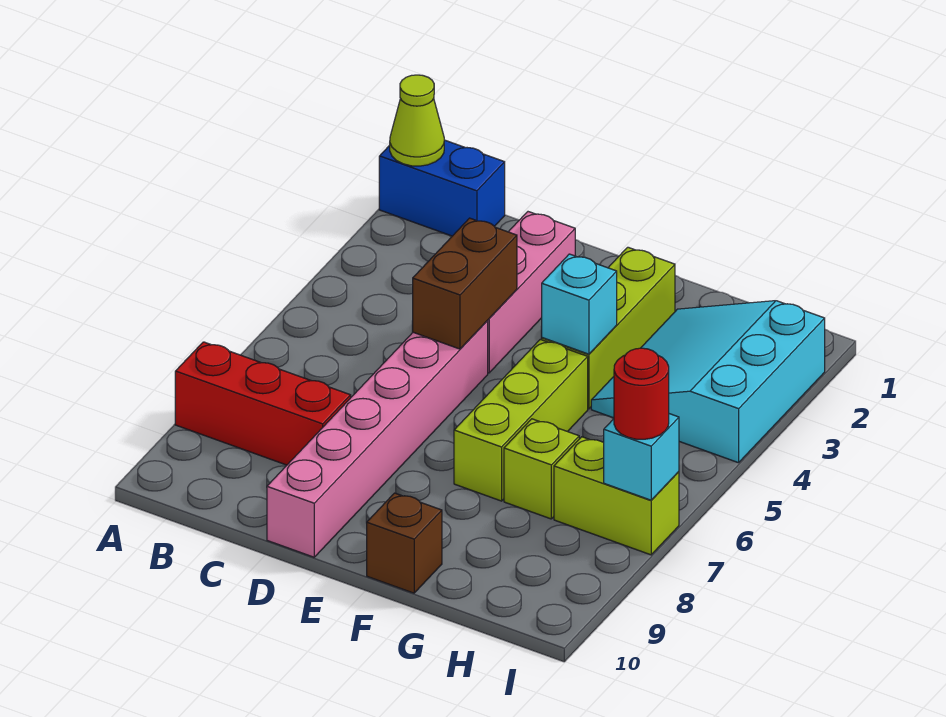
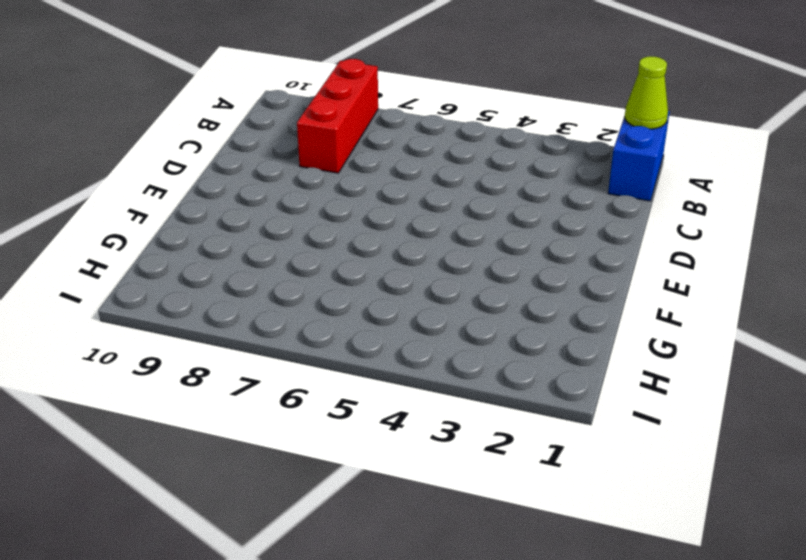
none -> pink brick D2:D4 level 1
none -> pink brick D5:D10 level 1
none -> lime brick F2:F4 level 1

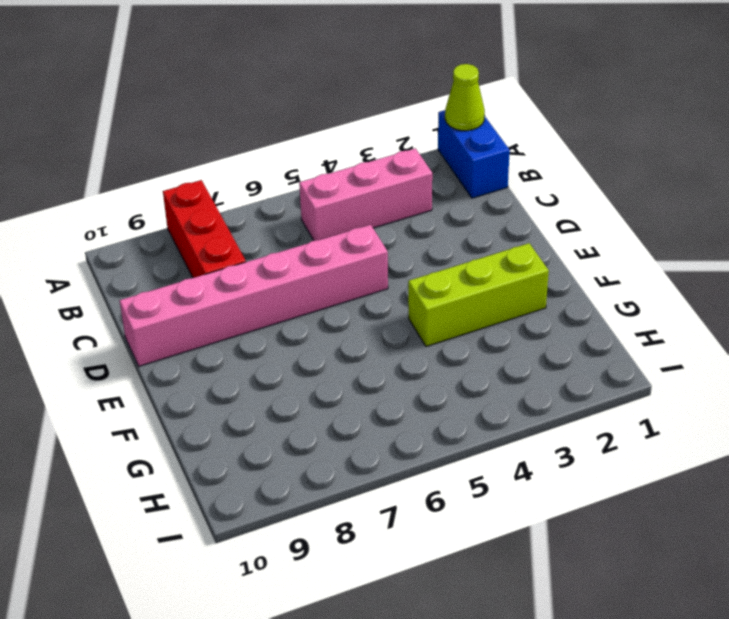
pink brick B3:B5 level 1 -> pink brick D2:D4 level 1
none -> lime brick F5:F7 level 1
none -> brown brick F10 level 1
none -> cyan slope G2:I4 level 1 top I

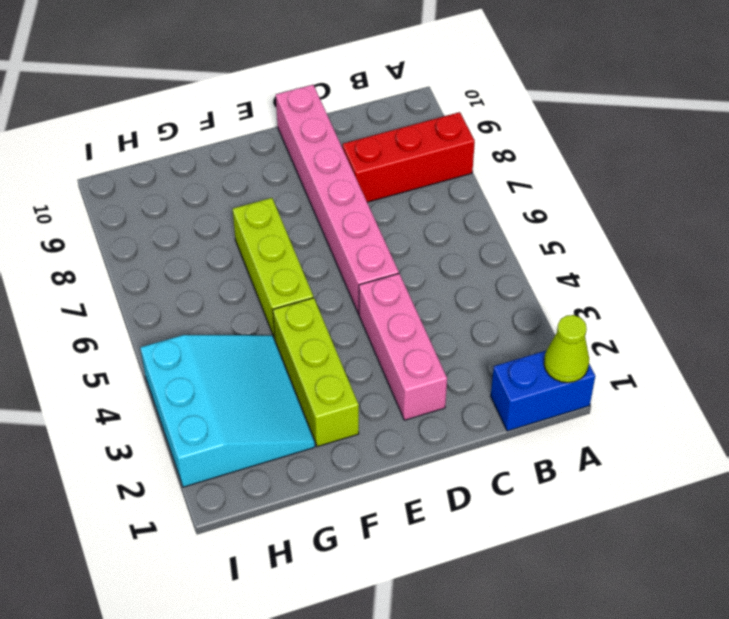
none -> brown brick F10 level 1
none -> lime brick G7 level 1
none -> lime brick H7:I7 level 1

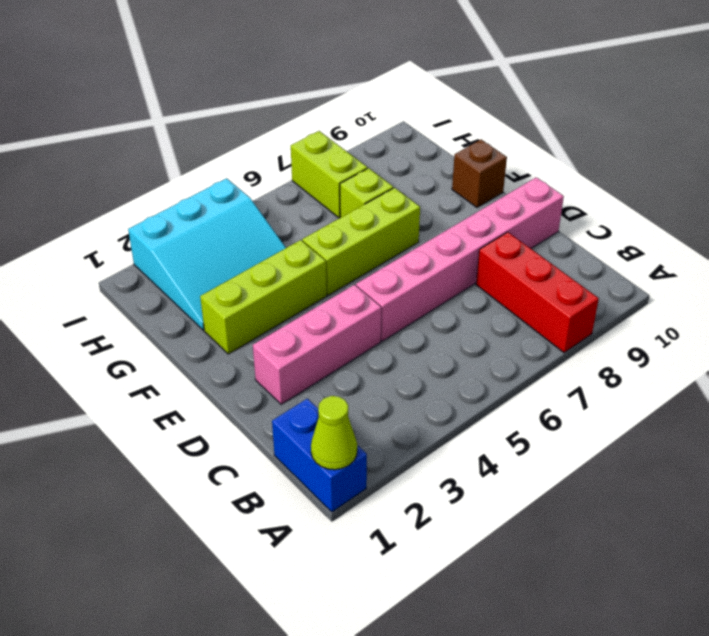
none -> brown brick D4:D5 level 2
none -> cyan brick F4 level 2
none -> cyan brick I7 level 2

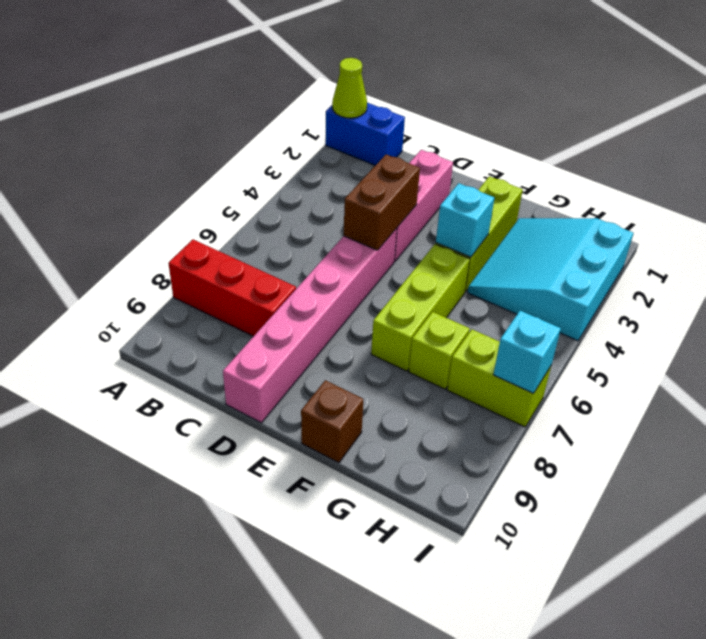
none -> red round brick I7 level 3

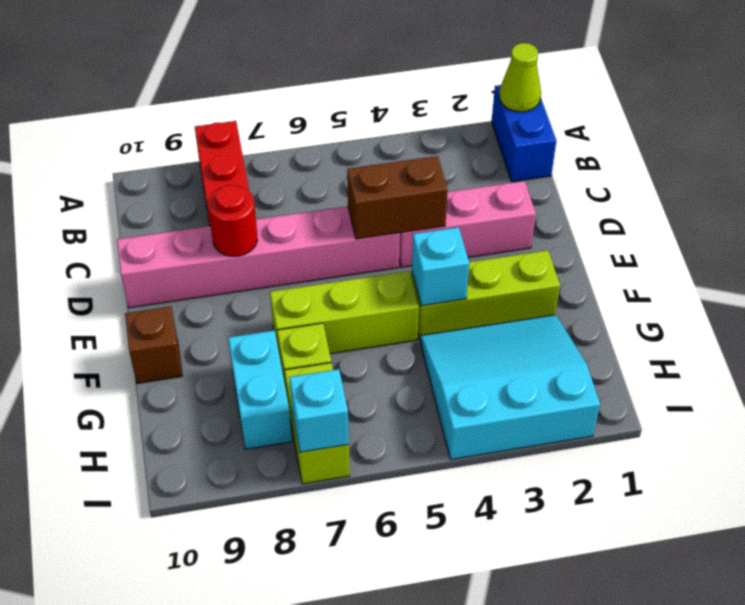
red round brick D8 level 2 -> red round brick I7 level 3
cyan brick G8:H8 level 1 -> none

